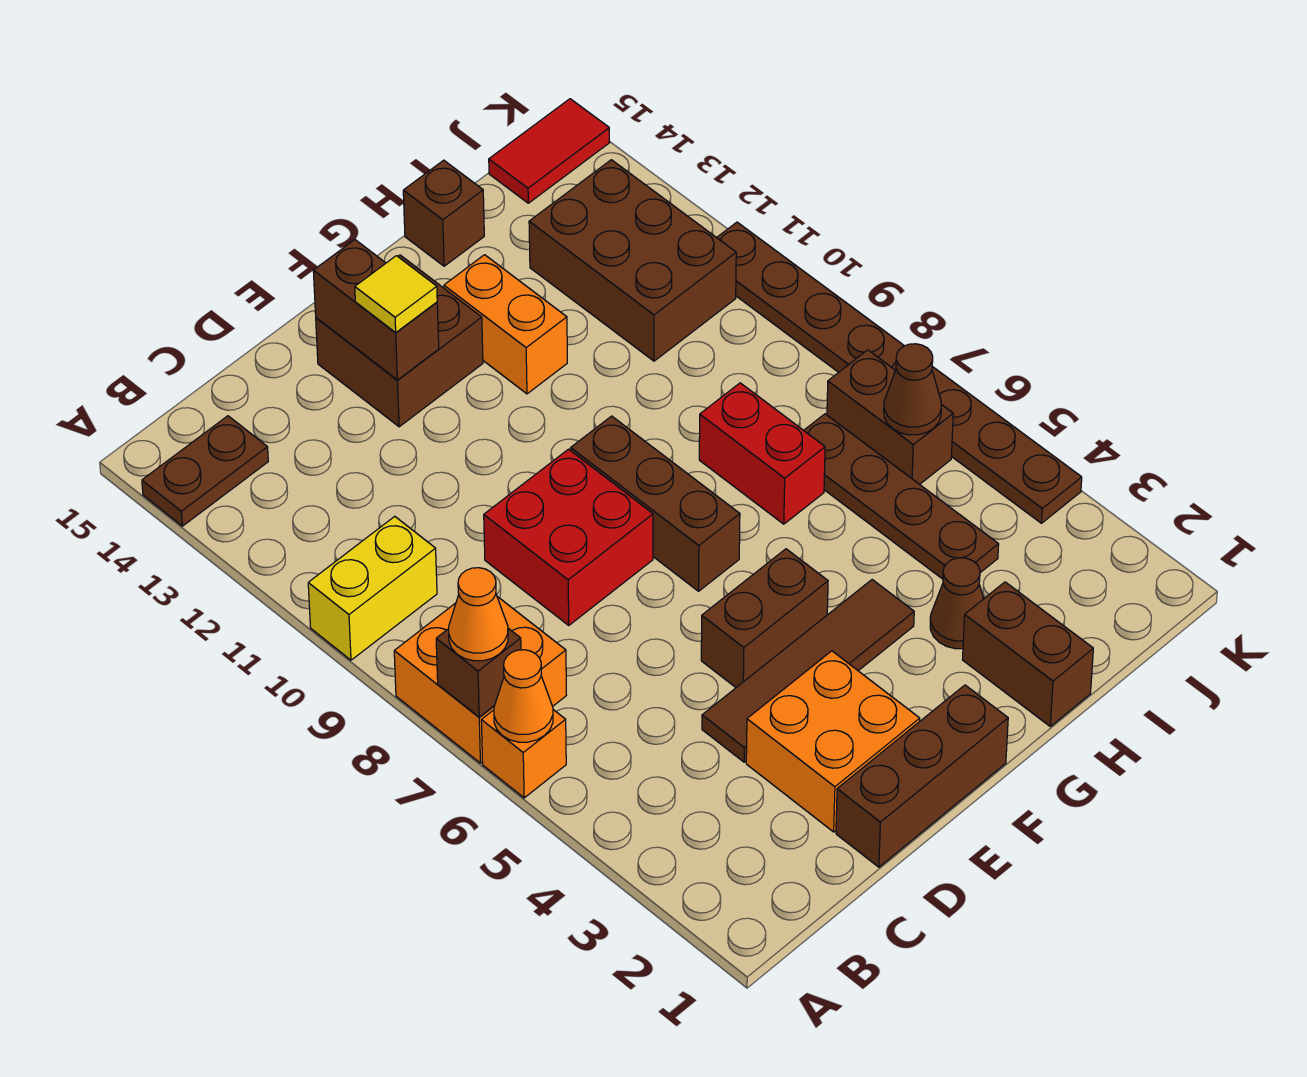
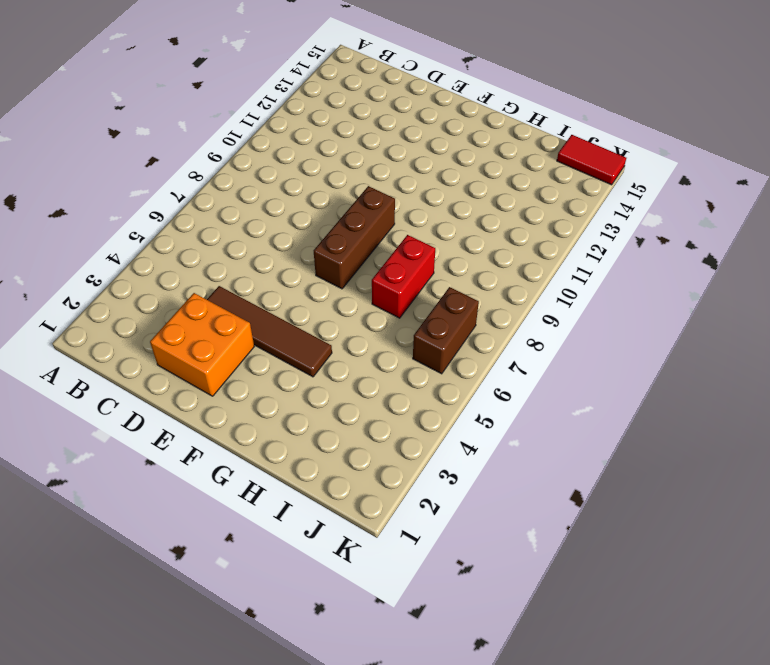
none -> orange brick A6 level 1
none -> orange brick A7:B8 level 1
none -> yellow brick A10:B10 level 1

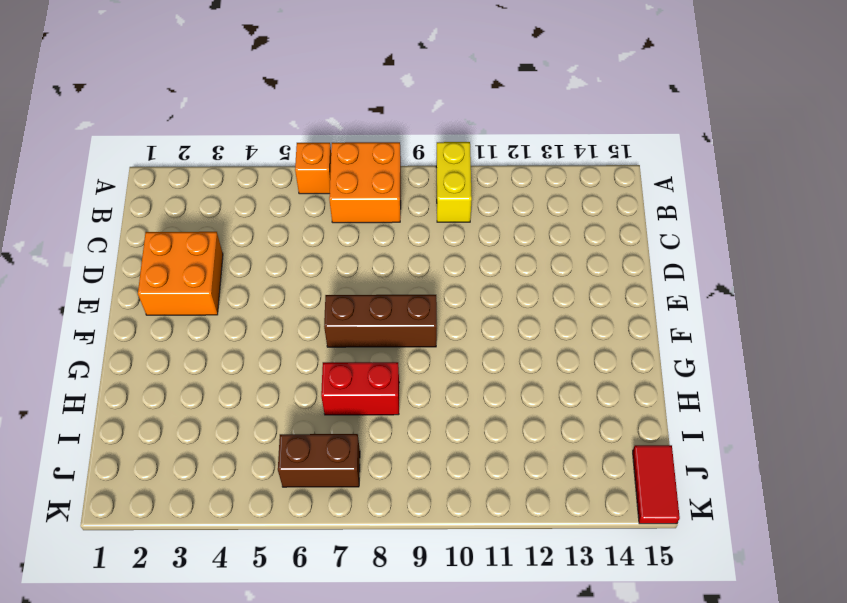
none -> brown plate A14:B14 level 1
none -> brown brick D1:F1 level 1
none -> brown tile D4:G4 level 1

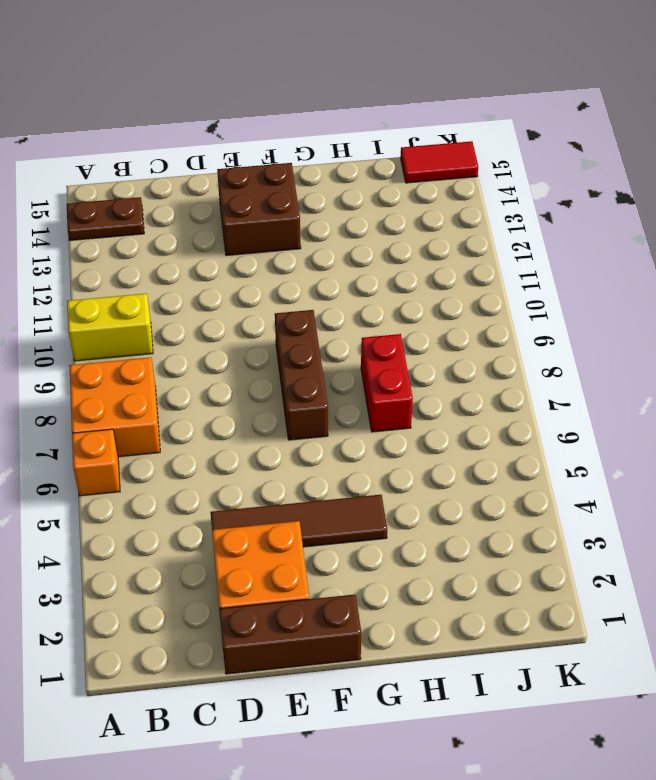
none -> red brick D8:E9 level 1
none -> brown brick E5:F5 level 1
none -> orange brick G12:G13 level 1

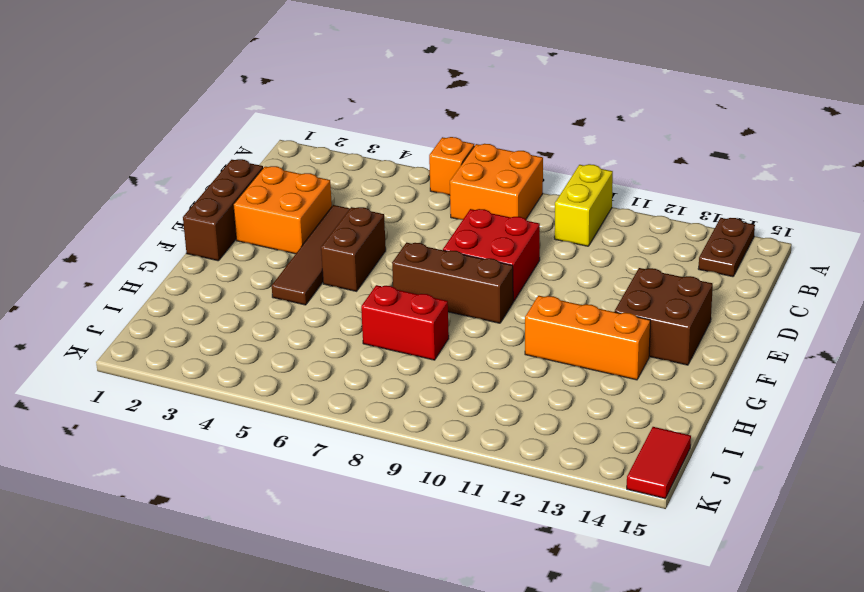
orange brick G11:G13 level 1 -> orange brick G12:G13 level 1
none -> brown brick H1:H2 level 1
none -> brown cone H3 level 1
none -> brown brick H15 level 1

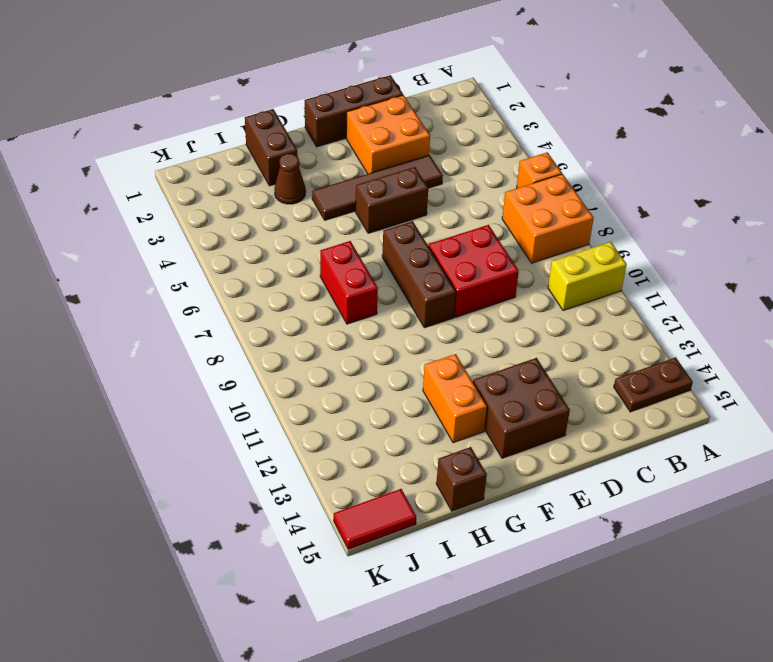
none -> brown plate I4:I7 level 1
none -> brown brick I11:J13 level 1
none -> brown brick J6:J7 level 1

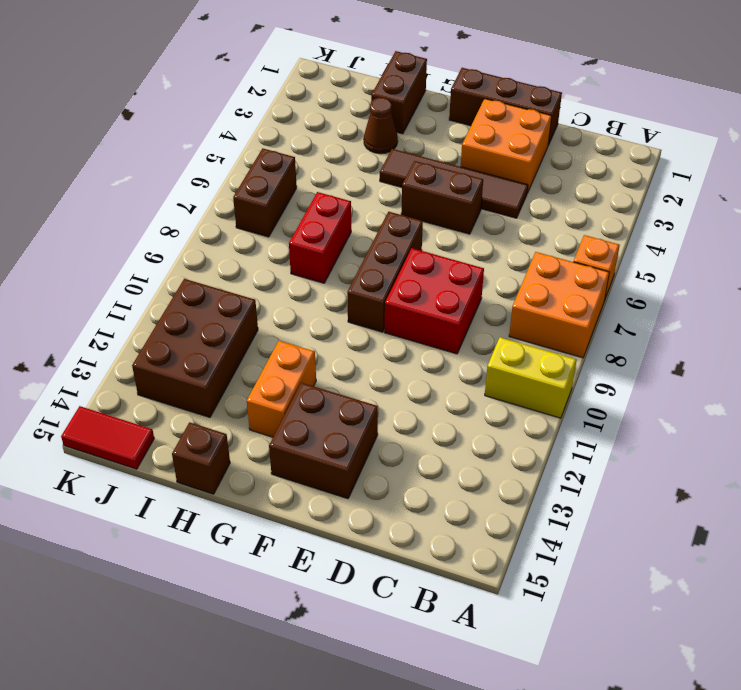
none -> brown plate A14:B14 level 1
none -> brown plate I4:I7 level 1
none -> brown plate K4:K11 level 1

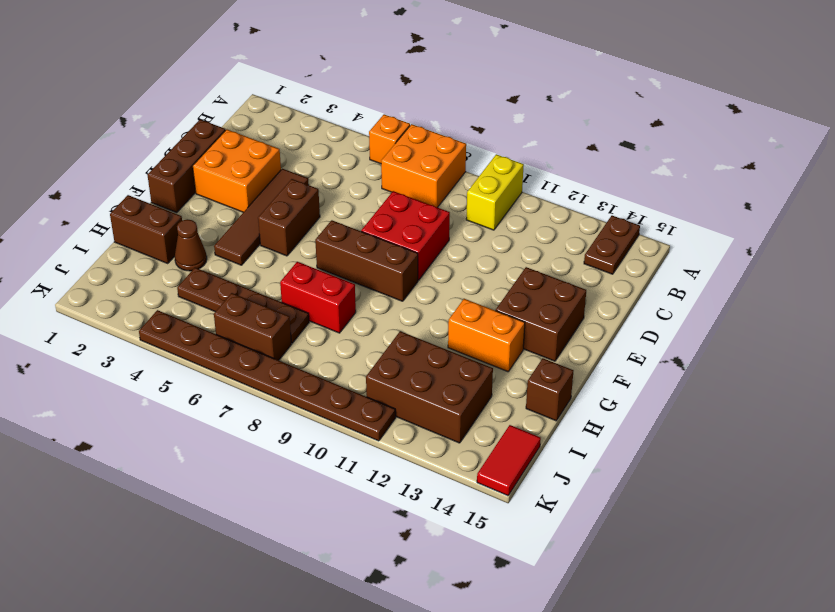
none -> orange cone A6 level 2
none -> brown brick A7 level 2
none -> brown brick E13:E14 level 2

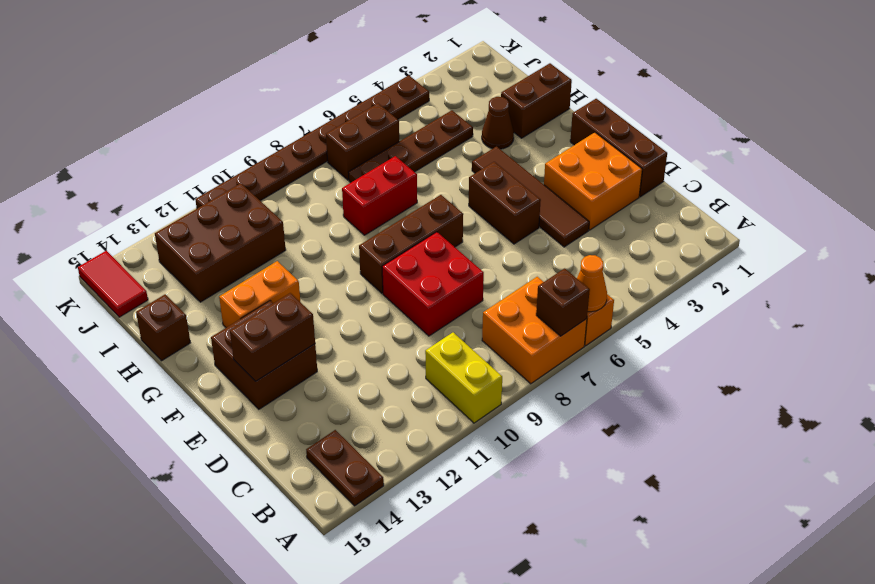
none -> brown cone J6 level 2
none -> orange cone A7 level 3
none -> yellow tile E13 level 3

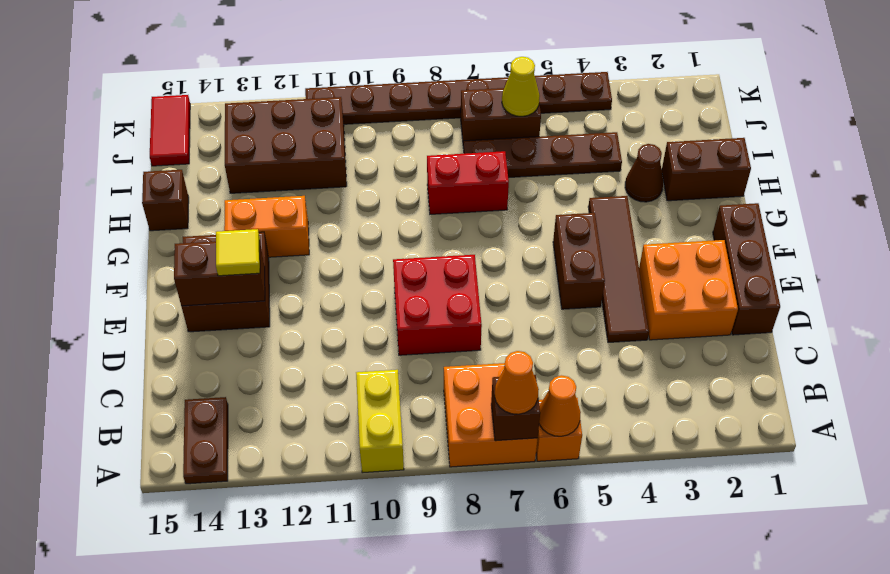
yellow cone J6 level 2 -> brown cone J6 level 2
none -> brown brick F7:F9 level 1

